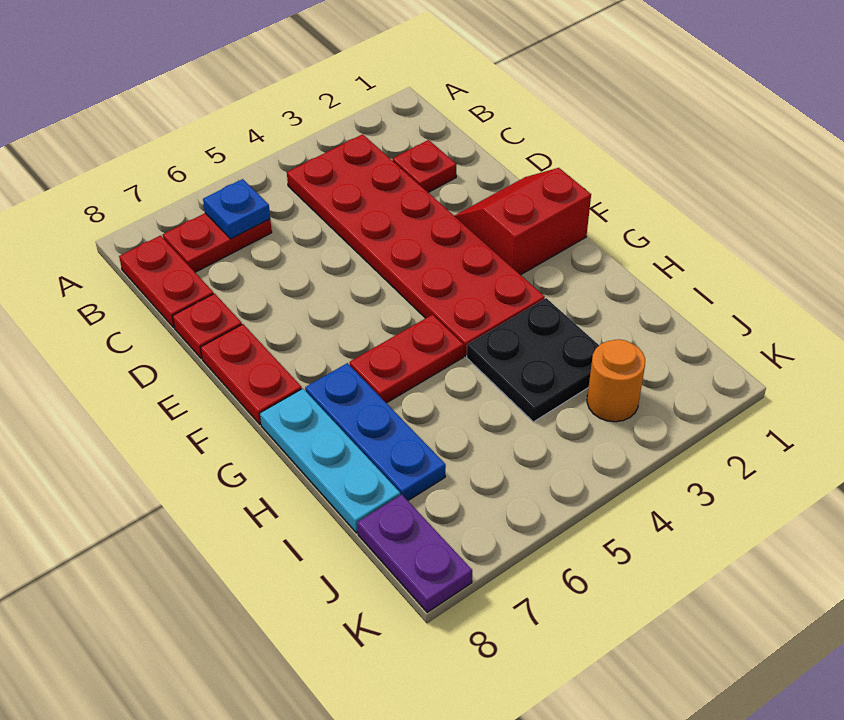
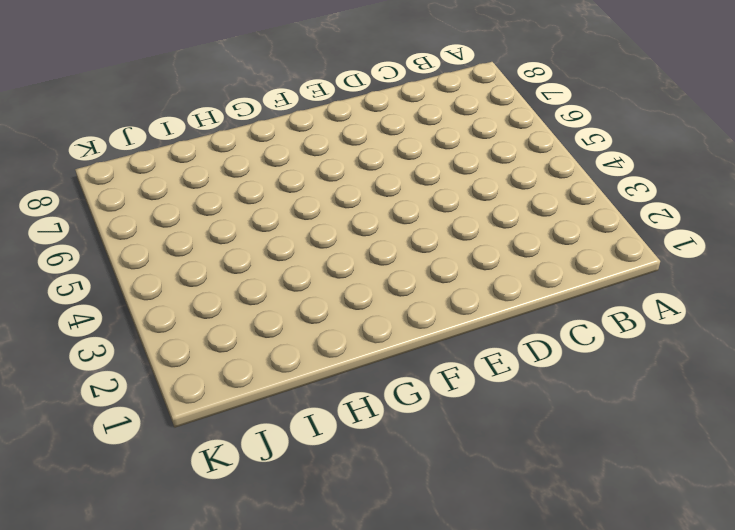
none -> red plate B3:G4 level 1
none -> red plate B6:B7 level 1
none -> red plate B8:C8 level 1

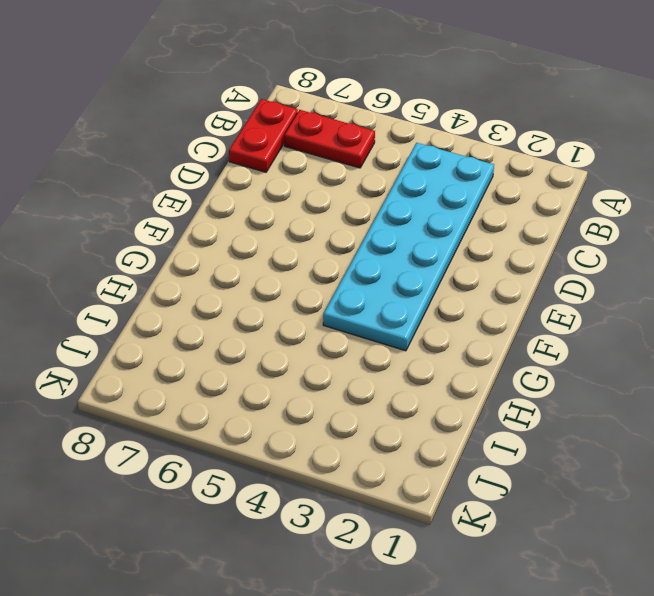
cyan plate B3:G4 level 1 -> red plate B3:G4 level 1
none -> red plate C2 level 1
none -> red plate D8 level 1
none -> red slope E1:F2 level 1 top F

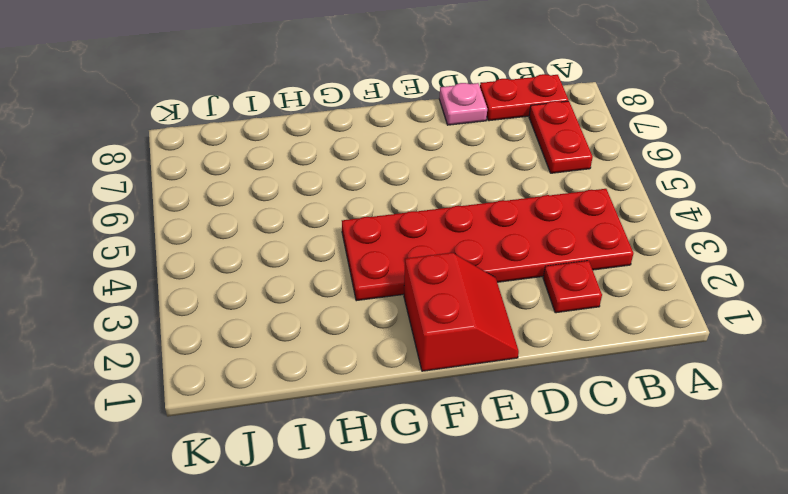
pink plate D8 level 1 -> red plate D8 level 1
none -> red plate E8:F8 level 1
none -> red plate G5:G6 level 1
none -> blue plate G7:I7 level 1

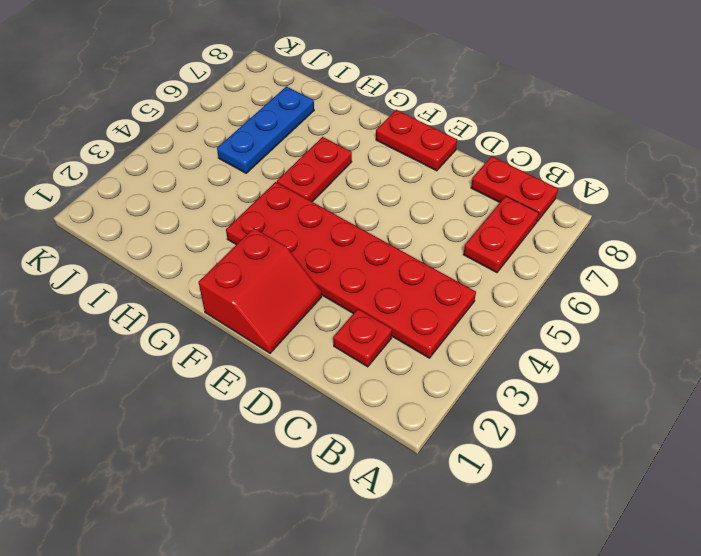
blue plate I5:I7 level 1 -> blue plate G7:I7 level 1
none -> red plate D8 level 1
none -> cyan plate G8:I8 level 1
none -> black plate H3:I4 level 1

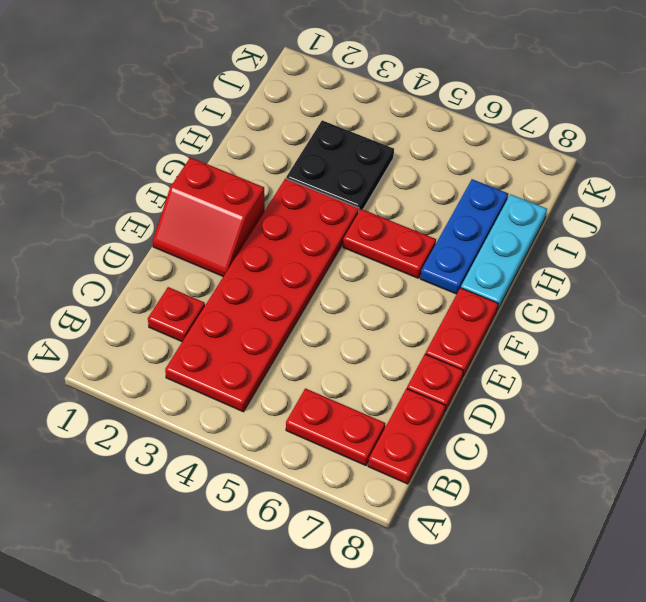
none -> orange round brick J3 level 1
none -> purple plate J8:K8 level 1
none -> blue plate B6 level 2

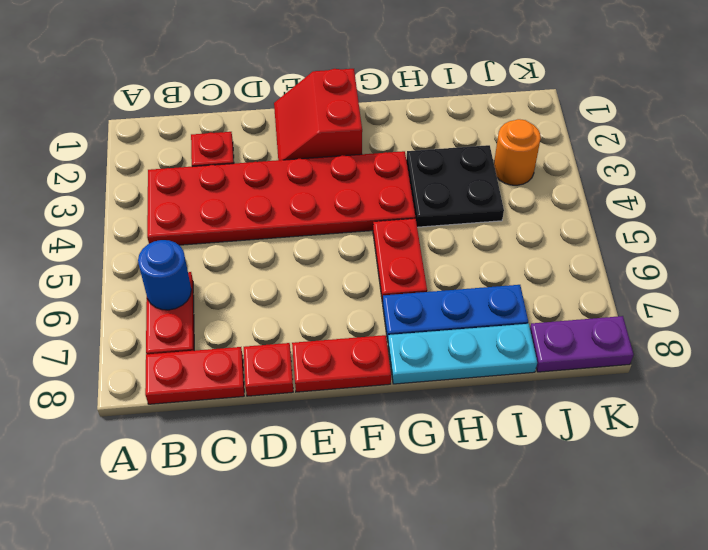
blue round brick B6 level 2 -> blue plate B6 level 2

